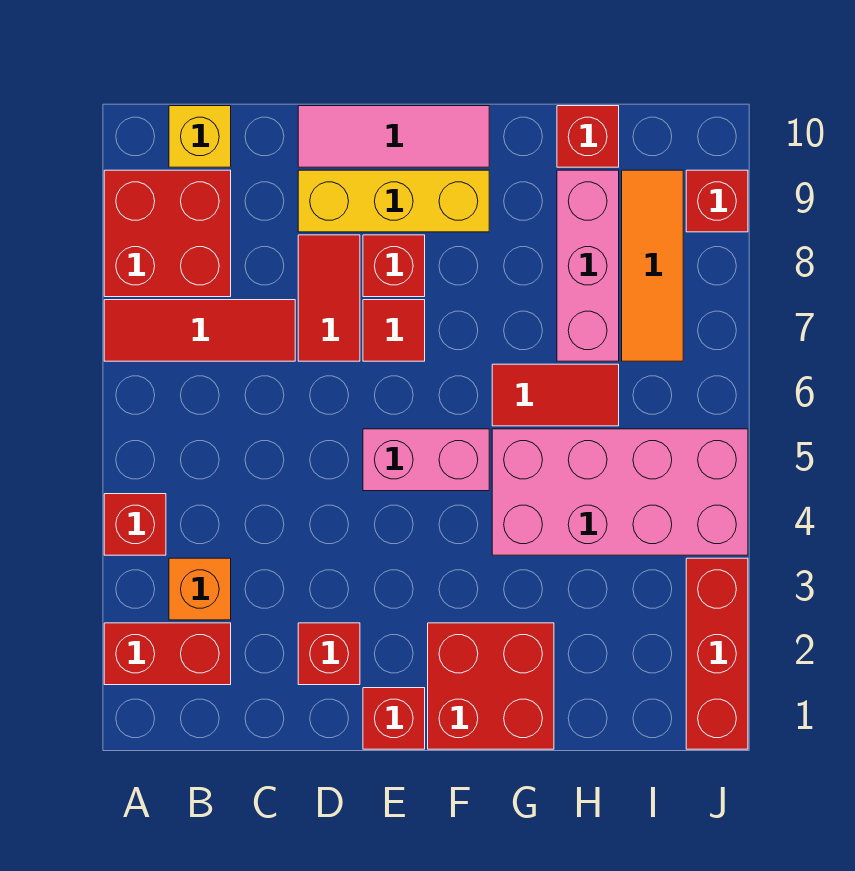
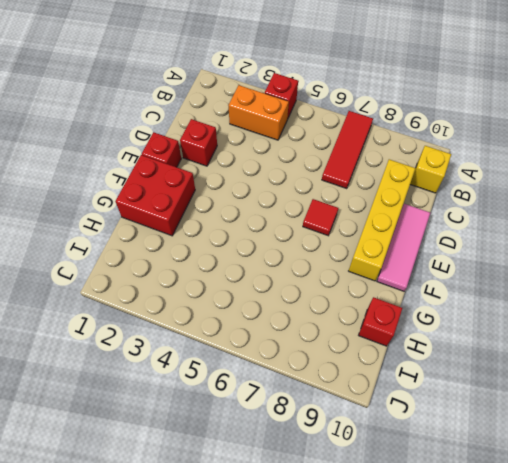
orange brick B3:B4 level 1 -> orange brick B3 level 1
yellow brick C9:F9 level 1 -> yellow brick D9:F9 level 1
none -> red brick A2:B2 level 1
none -> red brick A8:B9 level 1
none -> red tile D7:D8 level 1

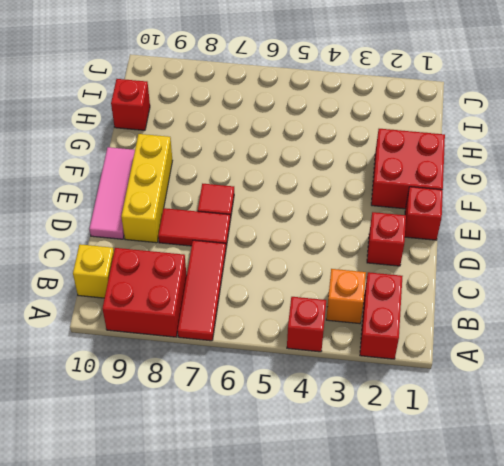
none -> pink brick E5:F5 level 1
none -> red brick E8 level 1
none -> pink brick G4:J5 level 1

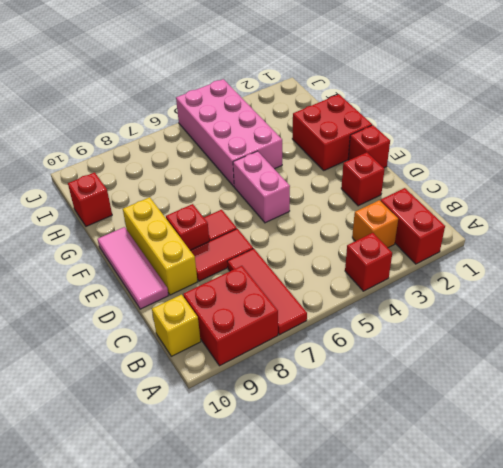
none -> red tile G6:H6 level 1
none -> pink brick H7:H9 level 1
none -> orange tile I7:I9 level 1

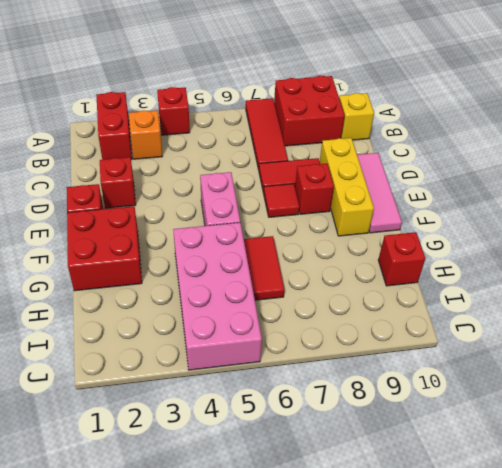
none -> pink brick H7:H9 level 1
none -> orange tile I7:I9 level 1
none -> red brick J1:J3 level 1

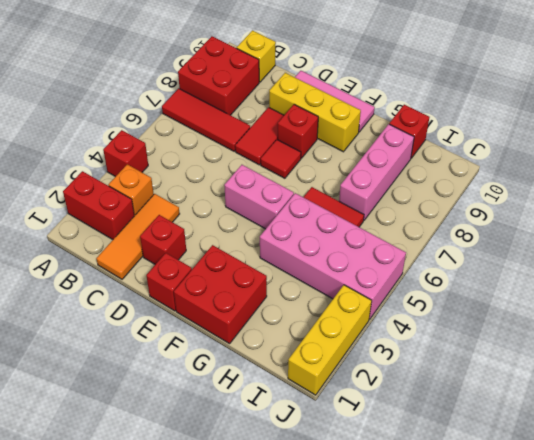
orange tile C1:C3 level 1 -> orange tile I7:I9 level 1
yellow brick J1:J3 level 1 -> red brick J1:J3 level 1
none -> red brick J9 level 1

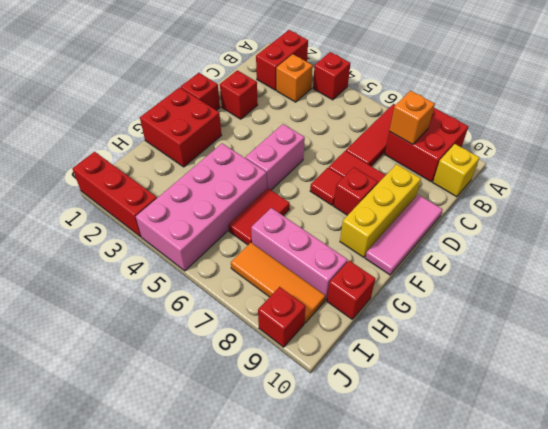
orange brick B8 level 2 -> none

